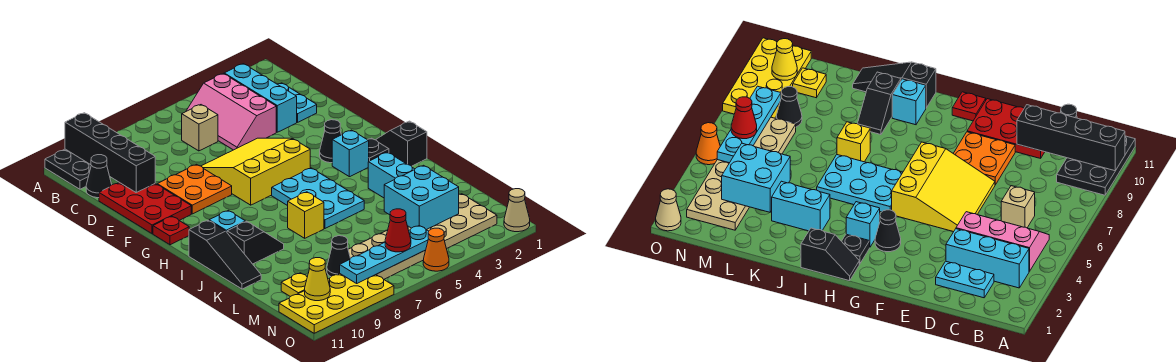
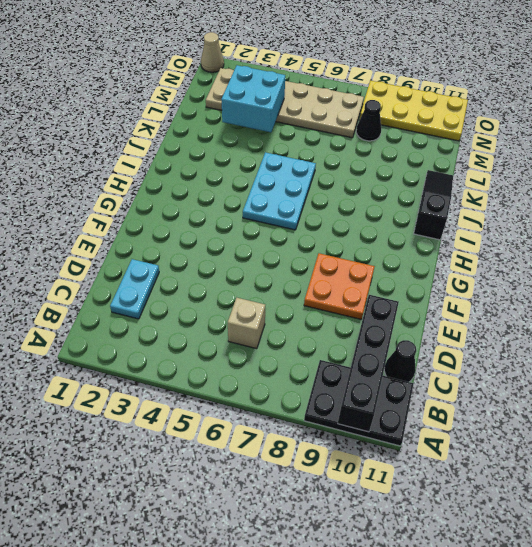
none -> cyan brick B3:D3 level 1
none -> pink slope B4:D5 level 1 top 4
none -> red plate D10:F11 level 1
none -> yellow slope E5:G7 level 1 top G

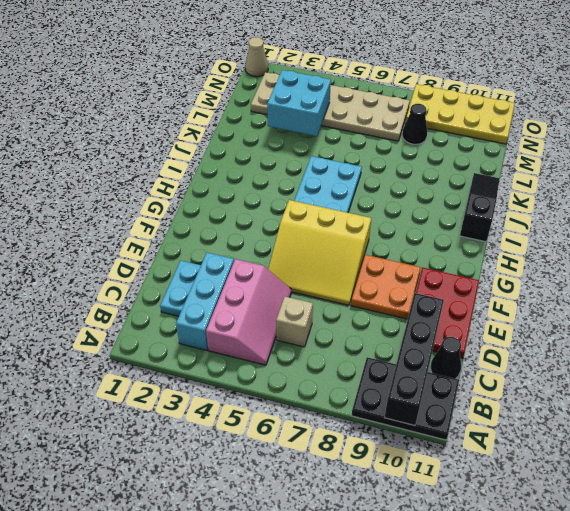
none -> black cone G3 level 1
none -> red plate G11 level 1
none -> black slope H1:I1 level 1 top I
none -> black plate H2 level 1

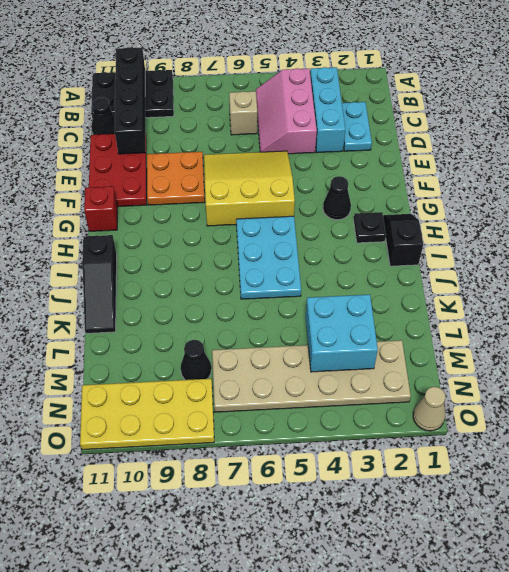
red brick G11 level 1 -> red plate G11 level 1
none -> cyan brick H3 level 1
none -> cyan brick I10 level 1
none -> cyan brick J3:K3 level 1
none -> yellow brick J7 level 1

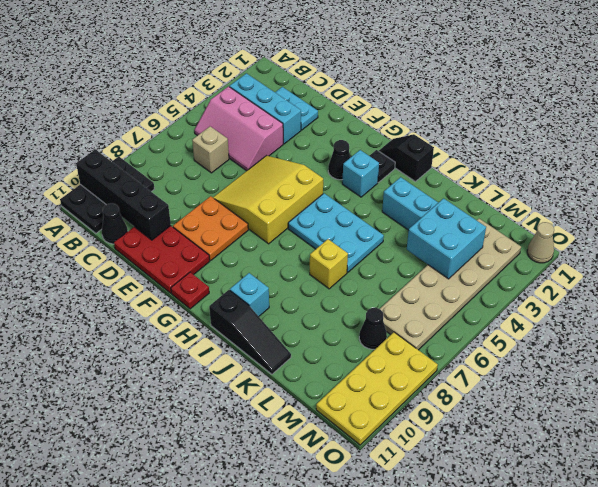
none -> black slope J9:J10 level 1 top 10
none -> yellow plate M10 level 1
none -> orange cone O5 level 1
none -> cyan plate N5:N8 level 2

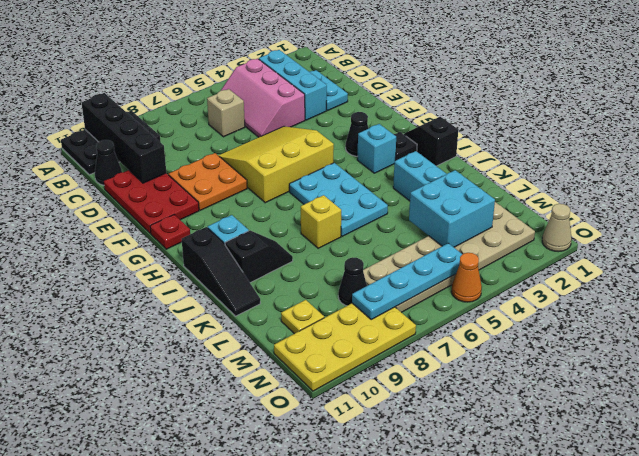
none -> yellow cone N10 level 2
none -> red cone N6 level 3

